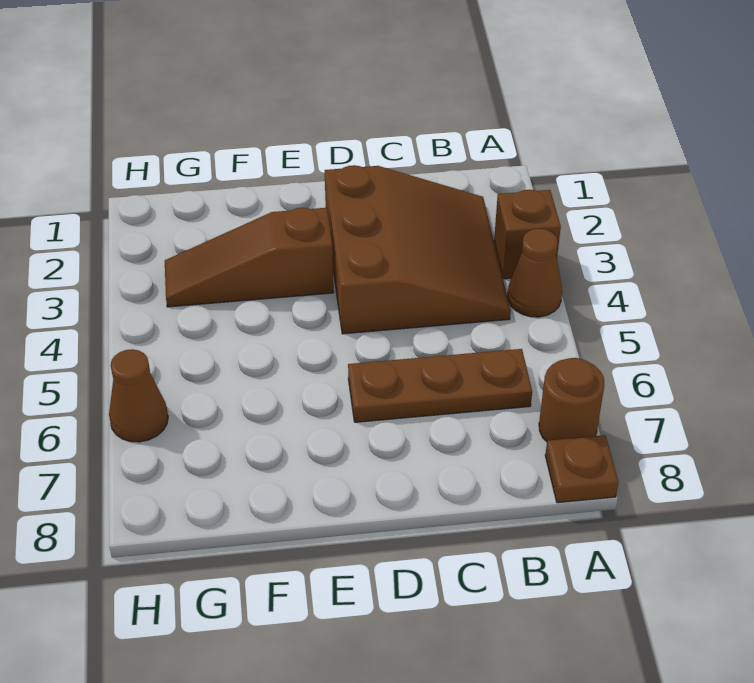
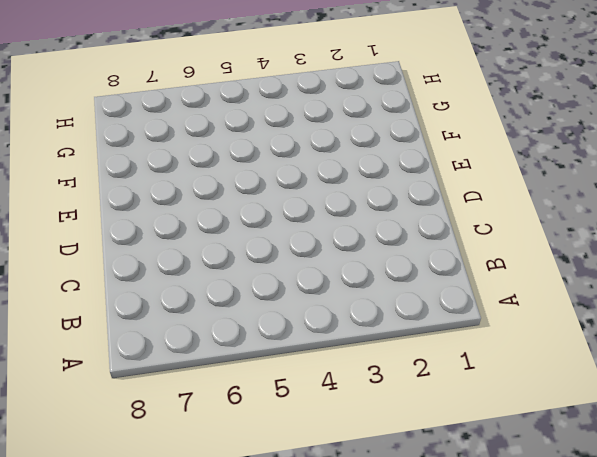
none -> brown brick A3 level 1
none -> brown cone A4 level 1

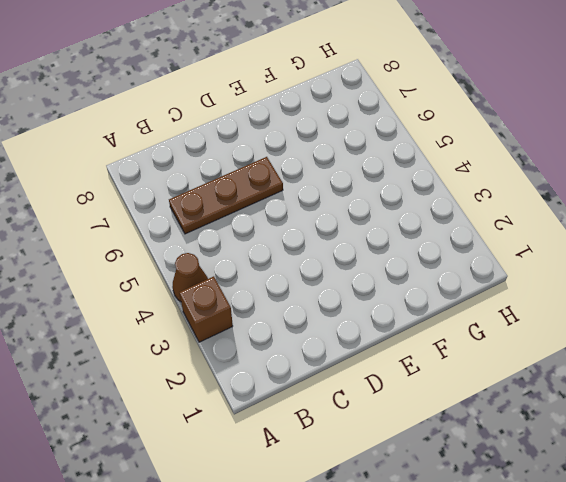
none -> brown round brick A7 level 1
none -> brown plate A8 level 1

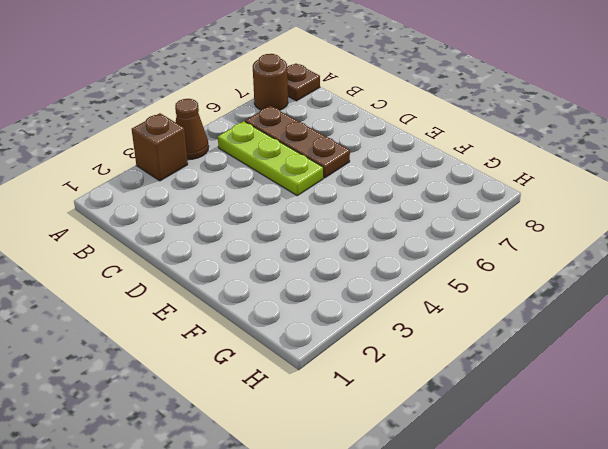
lime plate B5:D5 level 1 -> none
none -> brown slope B2:D4 level 1 top D
none -> brown slope E3:G3 level 1 top E

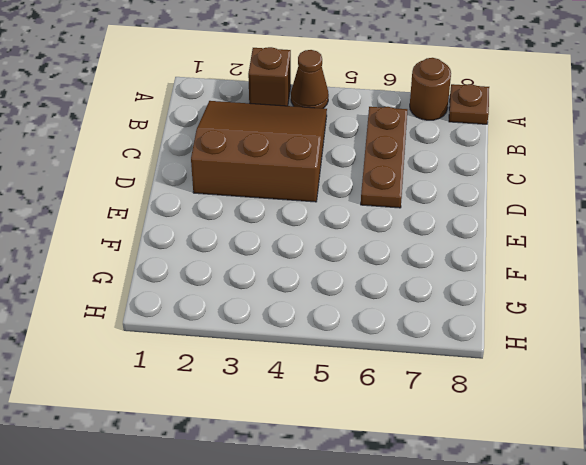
none -> brown slope E3:G3 level 1 top E
none -> brown cone H6 level 1

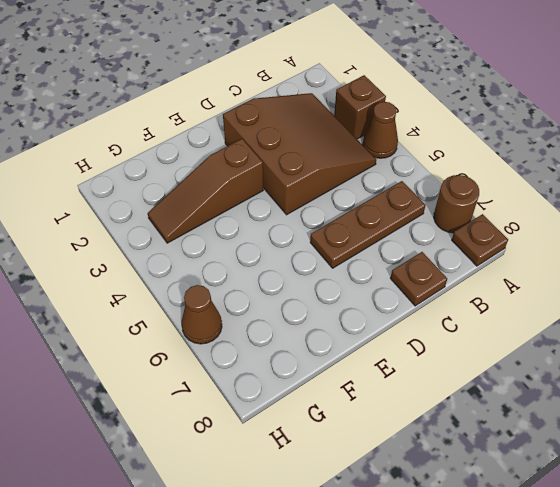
brown plate C8 level 1 -> none

